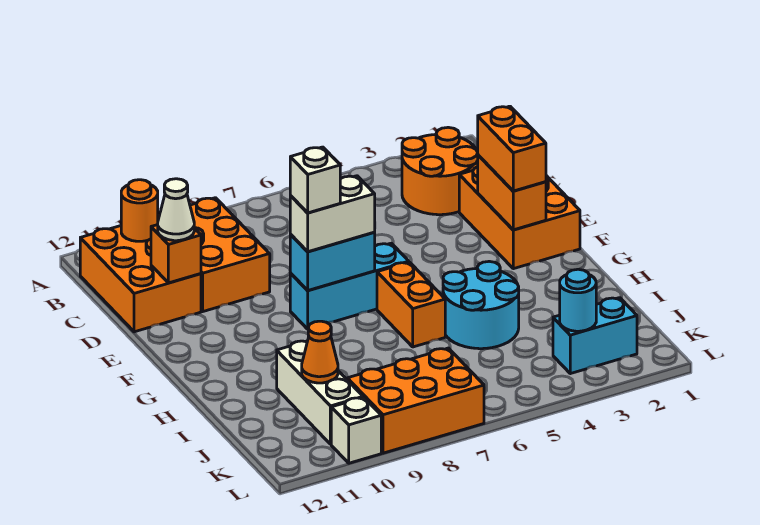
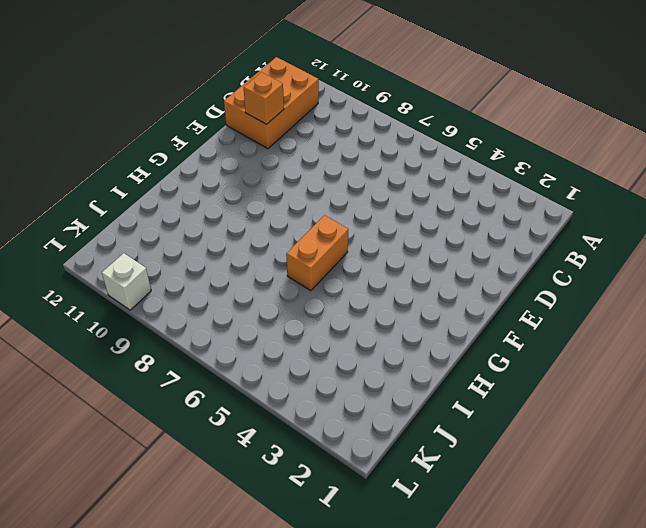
none -> orange round brick B2:C3 level 1
none -> orange brick B9:D10 level 1
none -> orange brick D1:F2 level 1

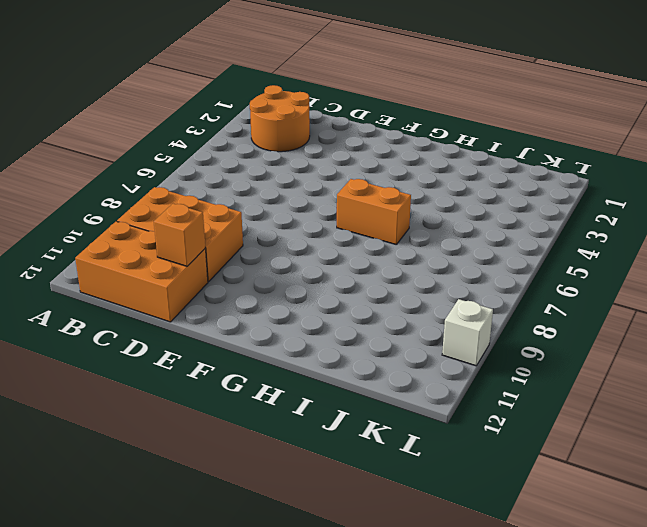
none -> orange brick D1:F2 level 1
none -> cyan brick F6:F8 level 1
none -> cyan round brick H4:I5 level 1

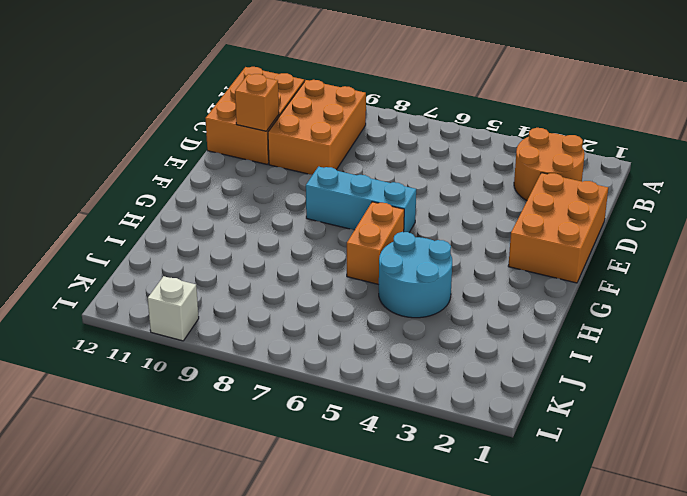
none -> white brick I10:K10 level 1
none -> cyan brick K2:K3 level 1
none -> orange brick K7:L9 level 1

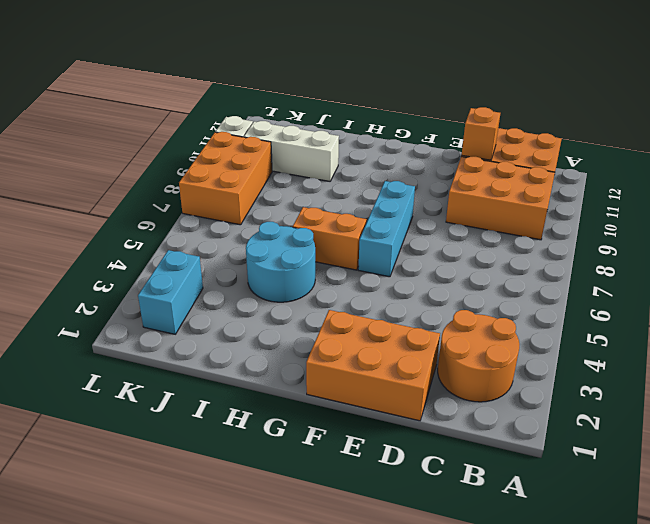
none -> orange round brick B11 level 2
none -> orange brick E2:F2 level 2
none -> cyan brick F7:F8 level 2

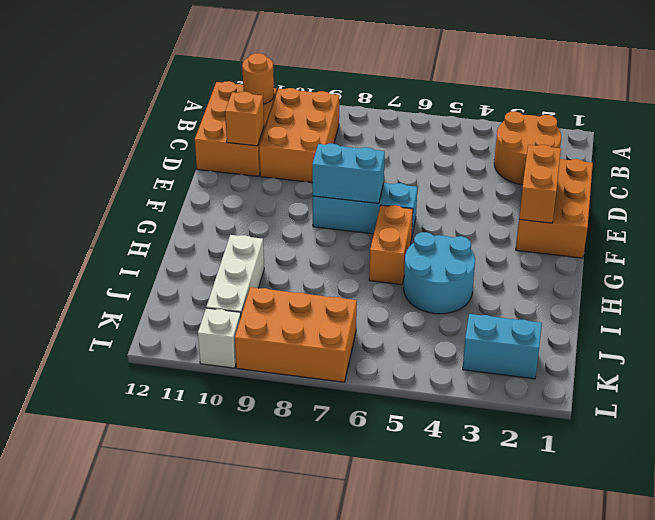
none -> orange cone J10 level 2
none -> cyan round brick K3 level 2
none -> white cone D11 level 3

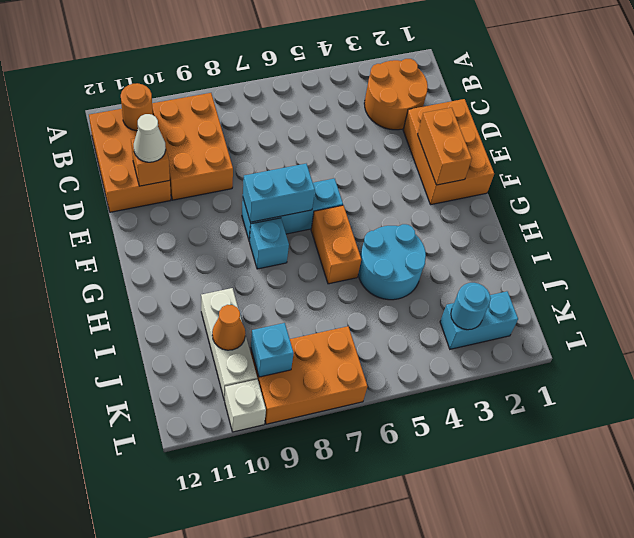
cyan brick G8 level 1 -> none
cyan brick K9 level 2 -> none
none -> orange brick E2:F2 level 3
none -> white brick F7:F8 level 3
none -> white brick F8 level 4

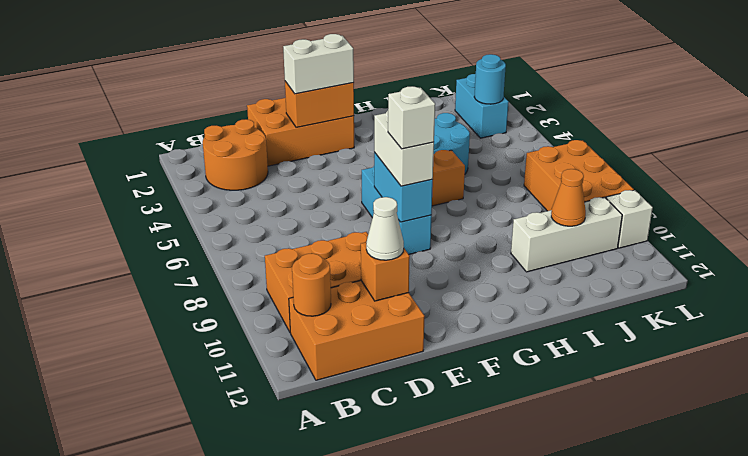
white brick E2:F2 level 3 -> orange brick E2:F2 level 3

